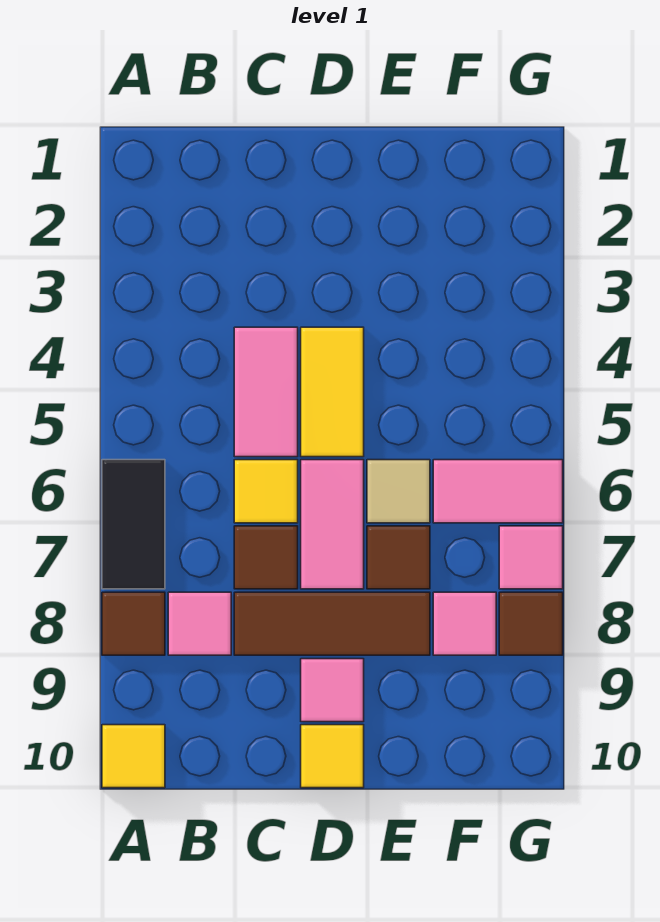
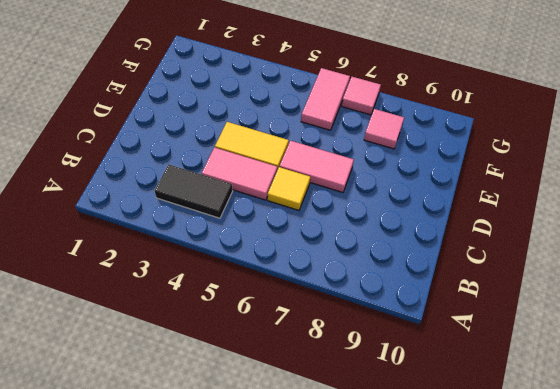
black tile B3:B4 level 1 -> black tile A6:A7 level 1
none -> brown tile A8 level 1
none -> yellow tile A10 level 1
none -> pink tile B8 level 1

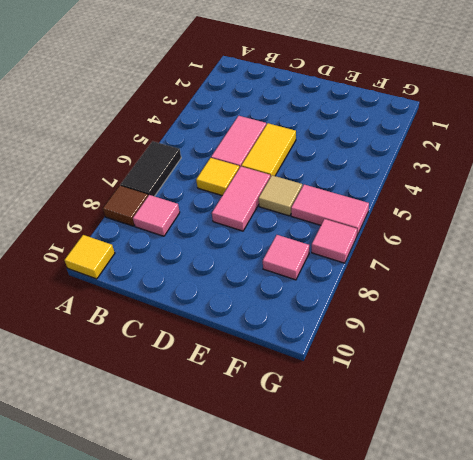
none -> brown tile C7 level 1
none -> brown tile C8:E8 level 1
none -> pink tile D9 level 1

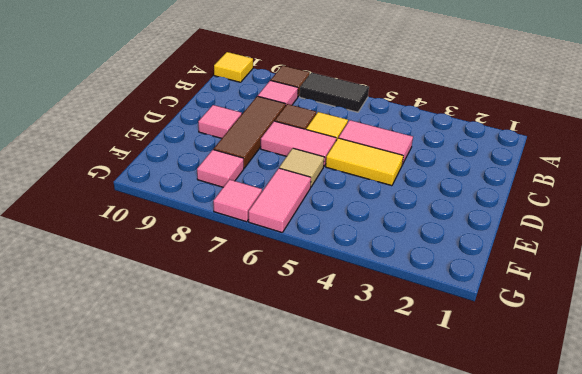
none -> yellow tile D10 level 1
none -> brown tile E7 level 1
none -> brown tile G8 level 1

